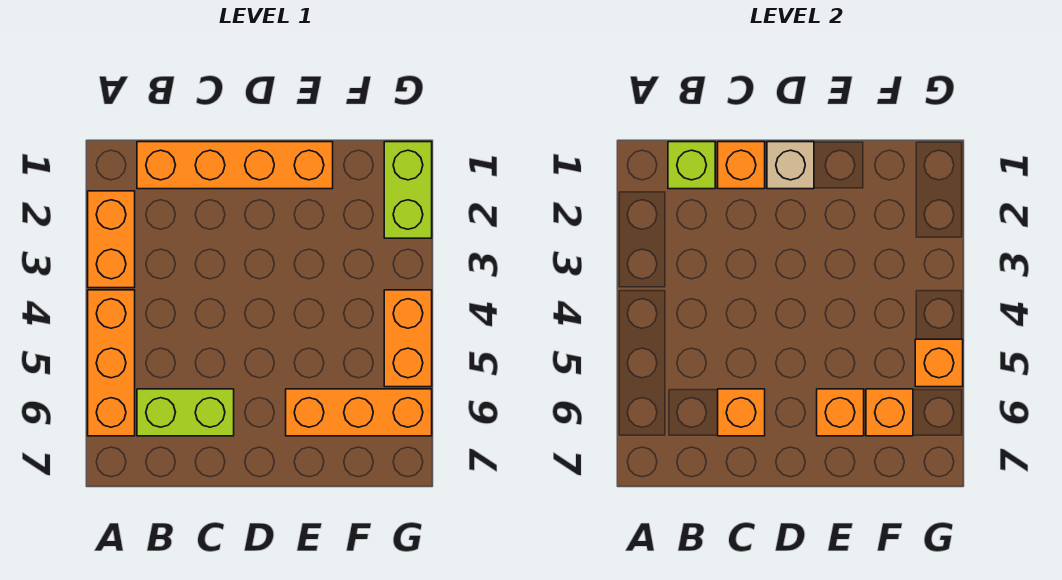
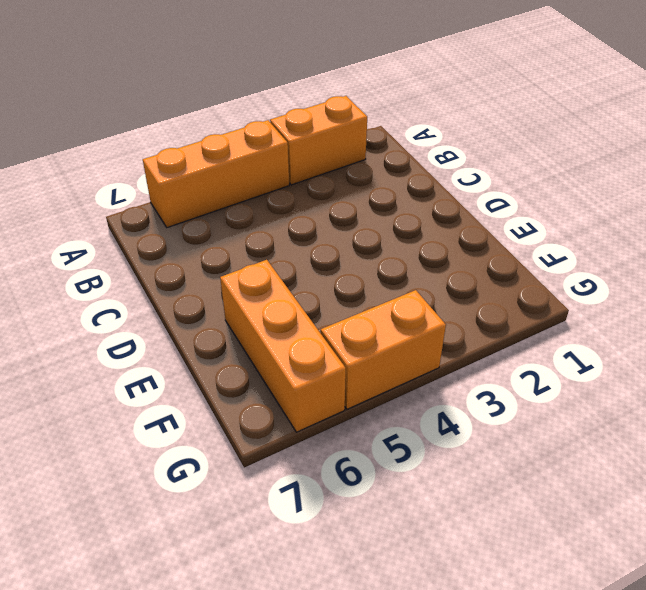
none -> orange brick B1:E1 level 1
none -> lime brick B6:C6 level 1
none -> lime brick G1:G2 level 1

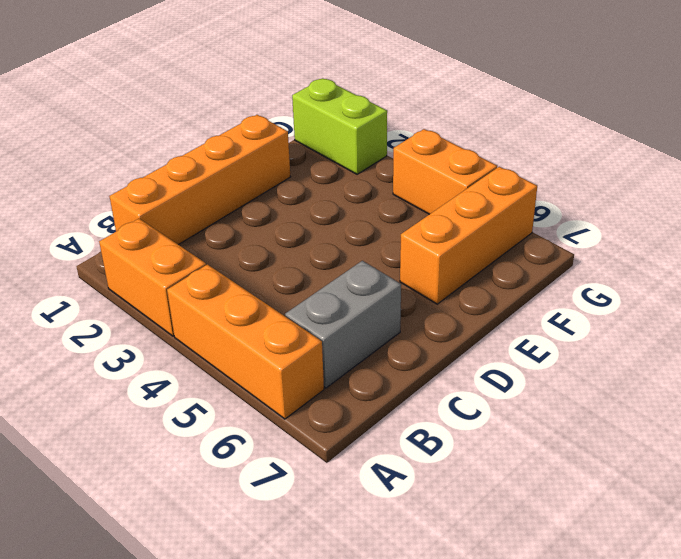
grey brick B6:C6 level 1 -> lime brick B6:C6 level 1
none -> lime brick B1 level 2
none -> orange brick C1 level 2
none -> orange brick C6 level 2

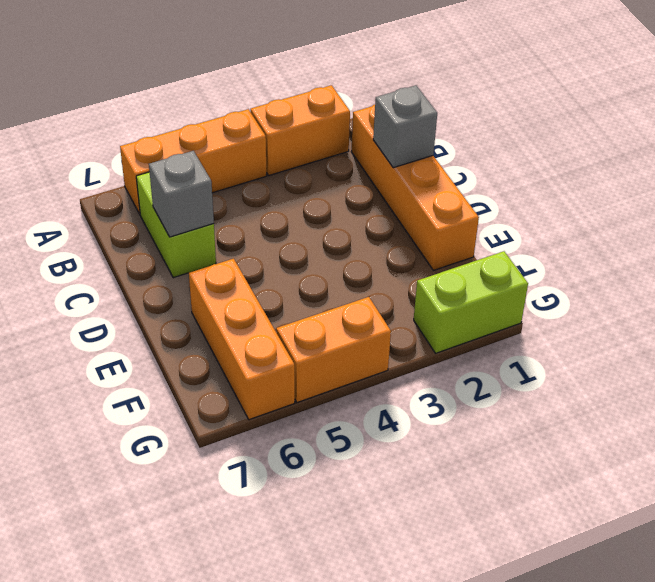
grey brick C1 level 2 -> orange brick C1 level 2
grey brick C6 level 2 -> orange brick C6 level 2
none -> lime brick B1 level 2
none -> tan brick D1 level 2
none -> orange brick E6 level 2

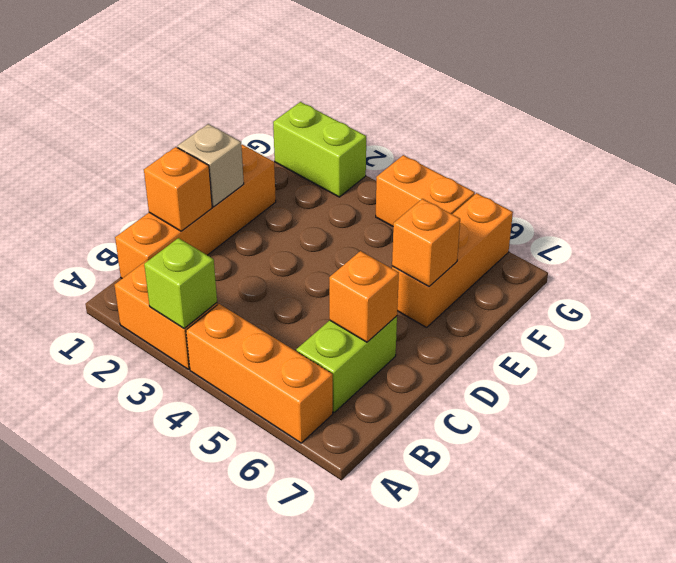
lime brick A3 level 2 -> lime brick B1 level 2
none -> orange brick F6 level 2
none -> orange brick G5 level 2

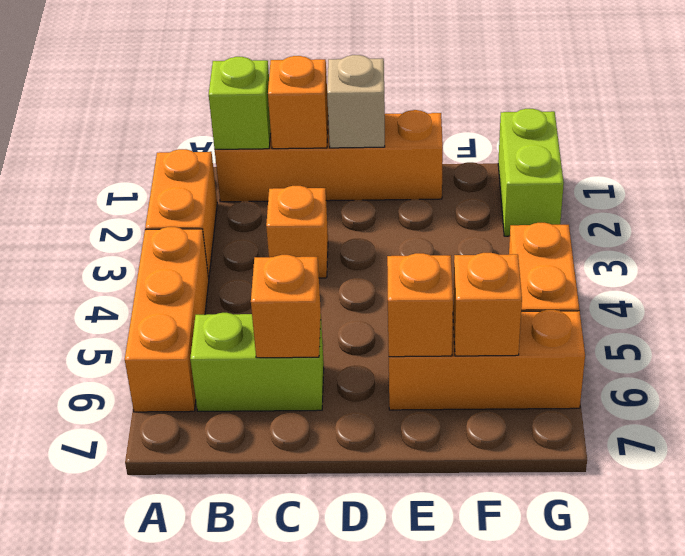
orange brick C3 level 1 -> orange brick G5 level 2

